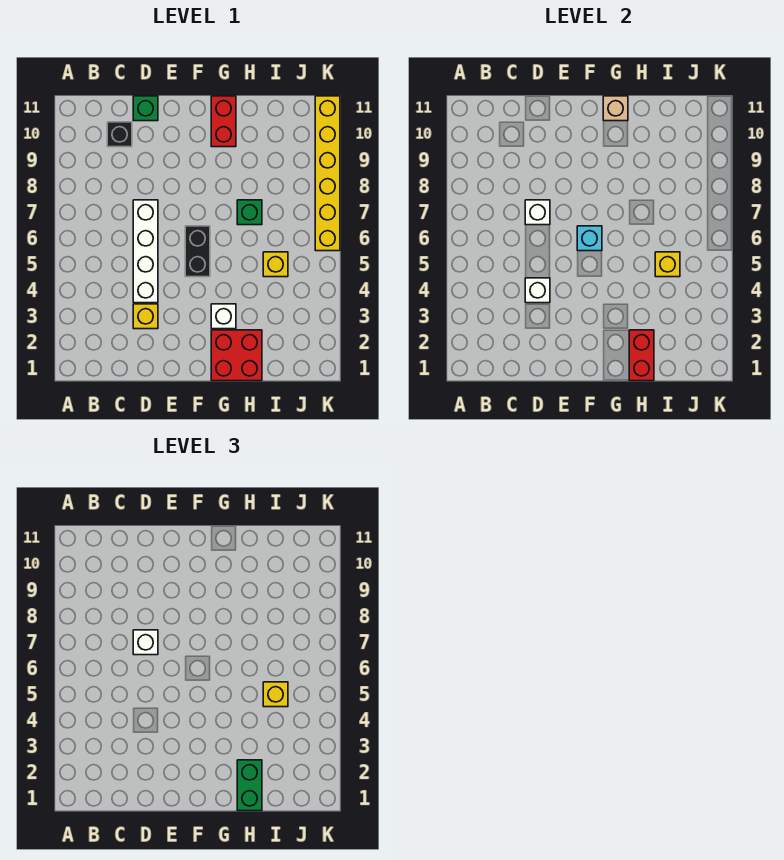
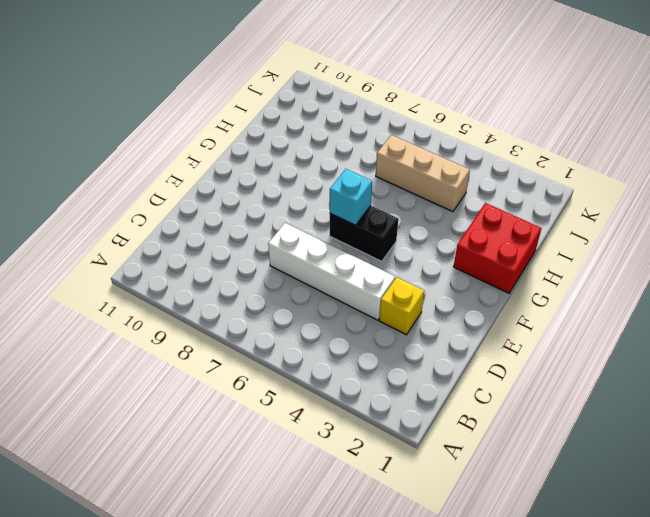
tan brick I4:I6 level 1 -> yellow brick I5 level 1
none -> black brick C10 level 1
none -> green brick D11 level 1
none -> white brick G3 level 1

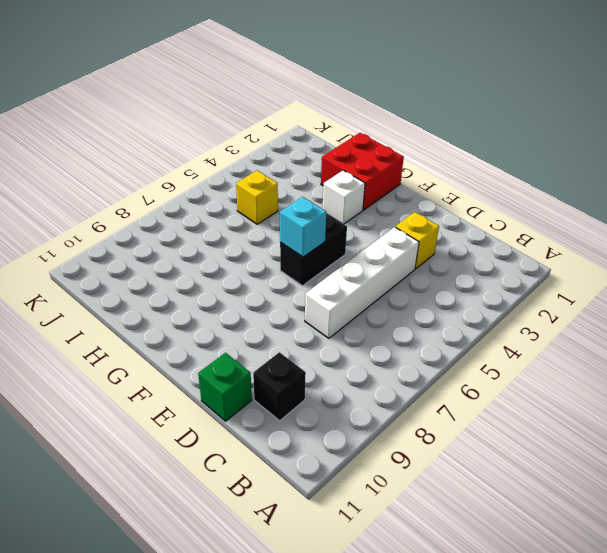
none -> red brick G10:G11 level 1
none -> green brick H7 level 1
none -> yellow brick K6:K11 level 1

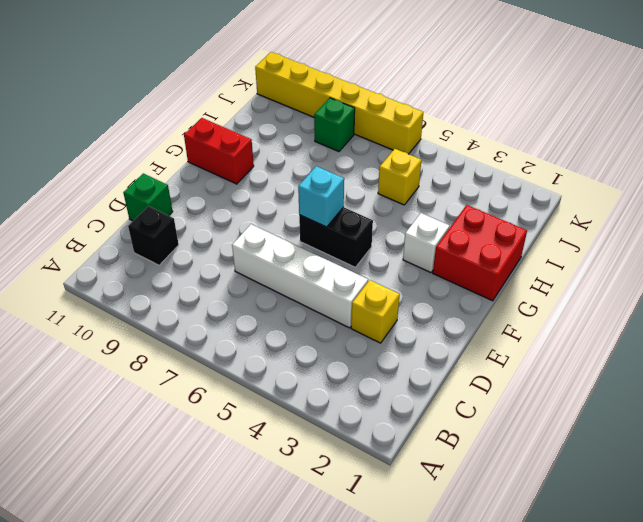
green brick J8 level 1 -> green brick H7 level 1
none -> white brick D4 level 2
none -> white brick D7 level 2
none -> tan brick G11 level 2

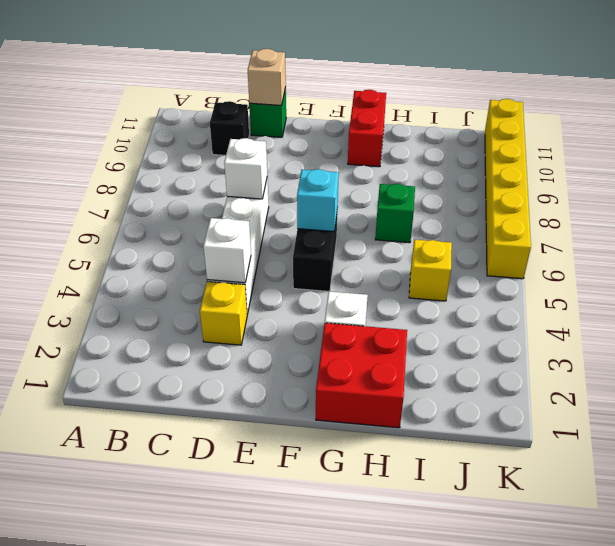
tan brick D11 level 2 -> tan brick G11 level 2
none -> red brick H1:H2 level 2
none -> yellow brick I5 level 2
none -> white brick D7 level 3

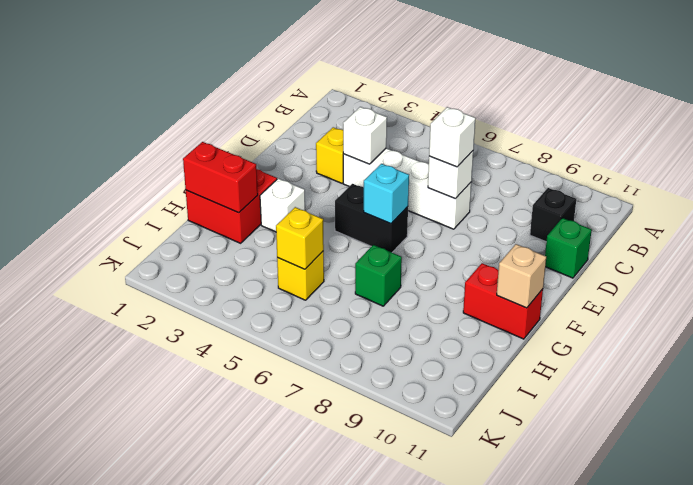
none -> yellow brick K6:K11 level 1
none -> green brick H1:H2 level 3
none -> yellow brick I5 level 3

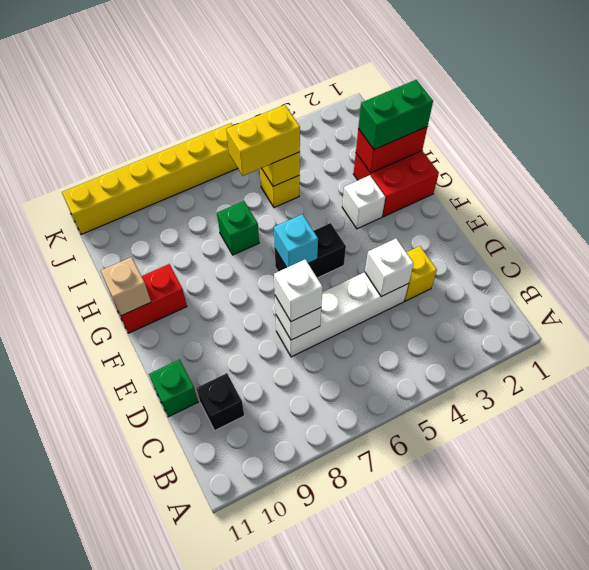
yellow brick I5:I6 level 3 -> yellow brick I5 level 3

